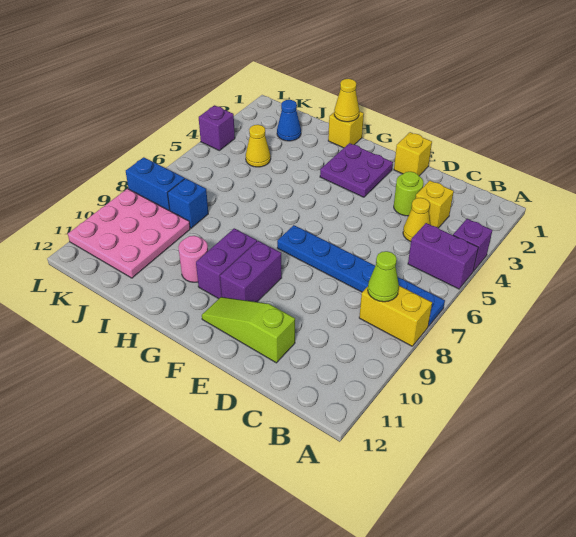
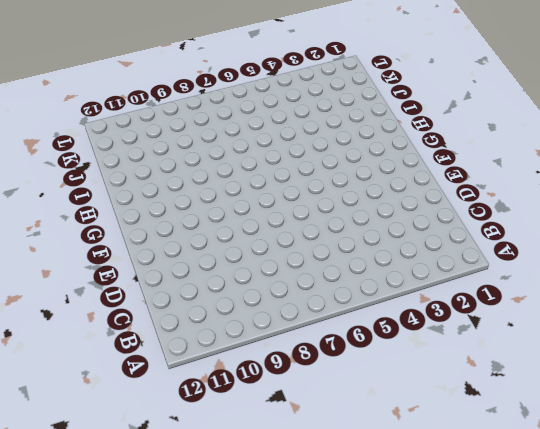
none -> purple brick A4 level 1
none -> purple brick A5:B5 level 1
none -> blue plate A7:F7 level 1

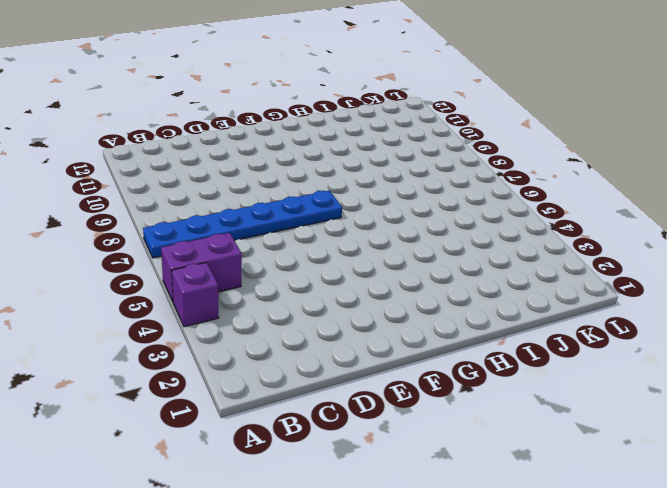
none -> yellow brick A8:B8 level 1
none -> yellow brick C3 level 1
none -> yellow cone C4 level 1

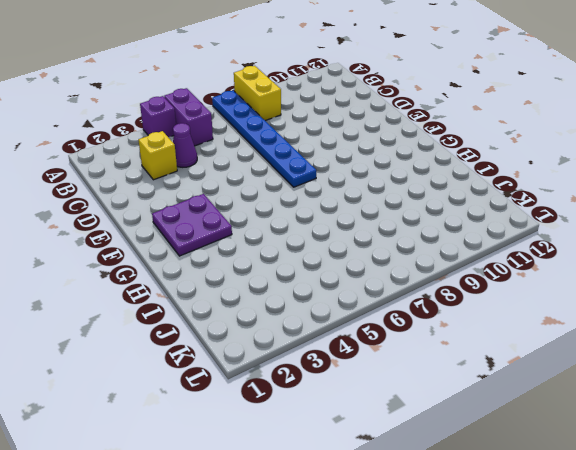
purple cone C4 level 1 -> yellow cone C4 level 1
none -> lime round brick D3 level 1
none -> lime slope D11:F11 level 1 top D
none -> yellow brick E1 level 1

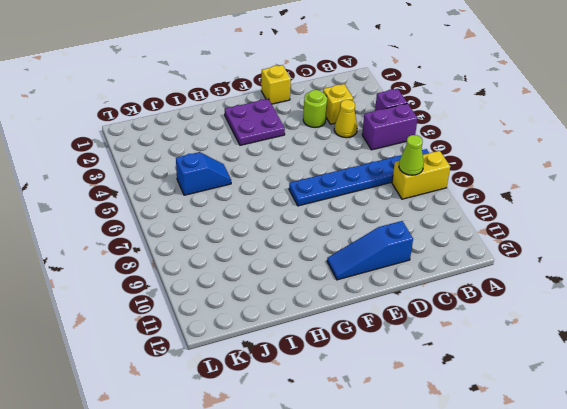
blue slope D11:F11 level 1 top D -> lime slope D11:F11 level 1 top D
blue slope I5:J5 level 1 top J -> none
none -> purple brick F9:F10 level 1
none -> purple brick G9:G10 level 1
none -> yellow brick H1 level 1

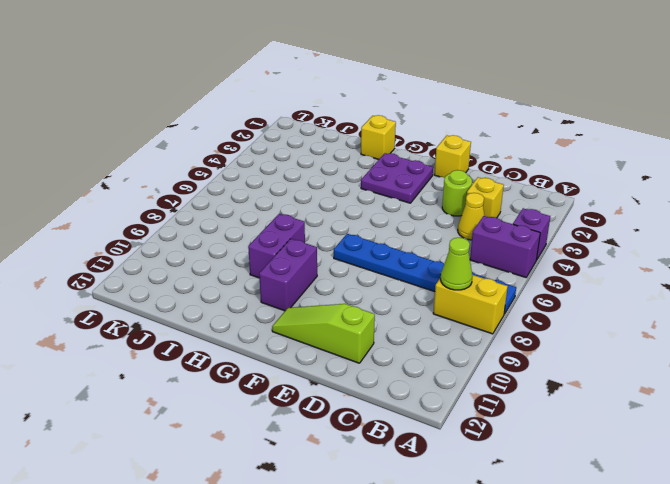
purple brick H8:H9 level 1 -> purple brick F9:F10 level 1
none -> pink round brick H10 level 1
none -> blue cone J2 level 1
none -> yellow cone J4 level 1

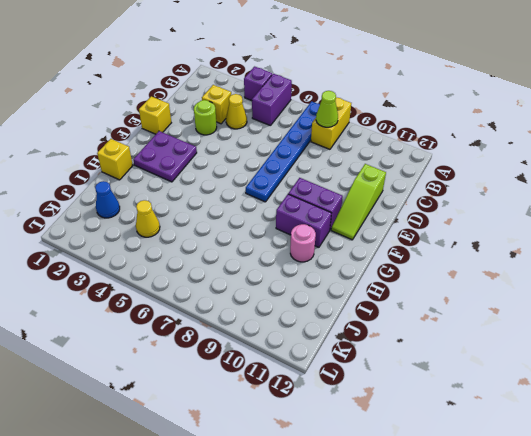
none -> blue brick J8 level 1
none -> pink plate J9:L11 level 1
none -> blue brick K8:L8 level 1

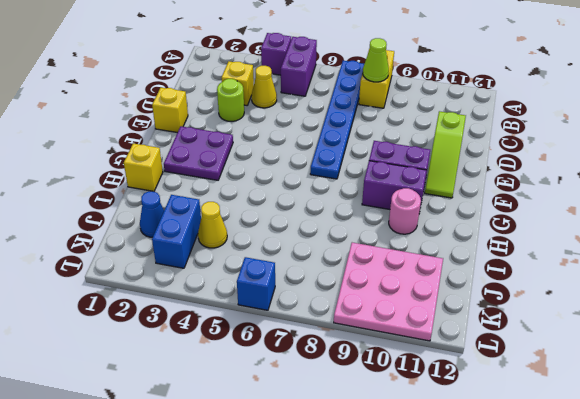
blue brick J3:K3 level 1 -> blue brick K8:L8 level 1
blue brick L6 level 1 -> blue brick J8 level 1
none -> purple brick L4 level 1
none -> yellow cone H1 level 2

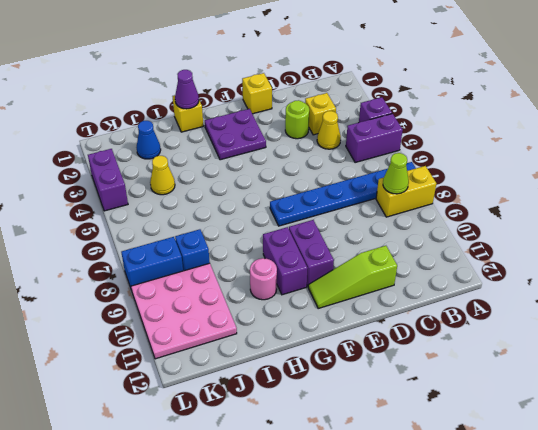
purple cone H1 level 2 -> yellow cone H1 level 2
purple brick L3:L4 level 1 -> purple brick L4 level 1

